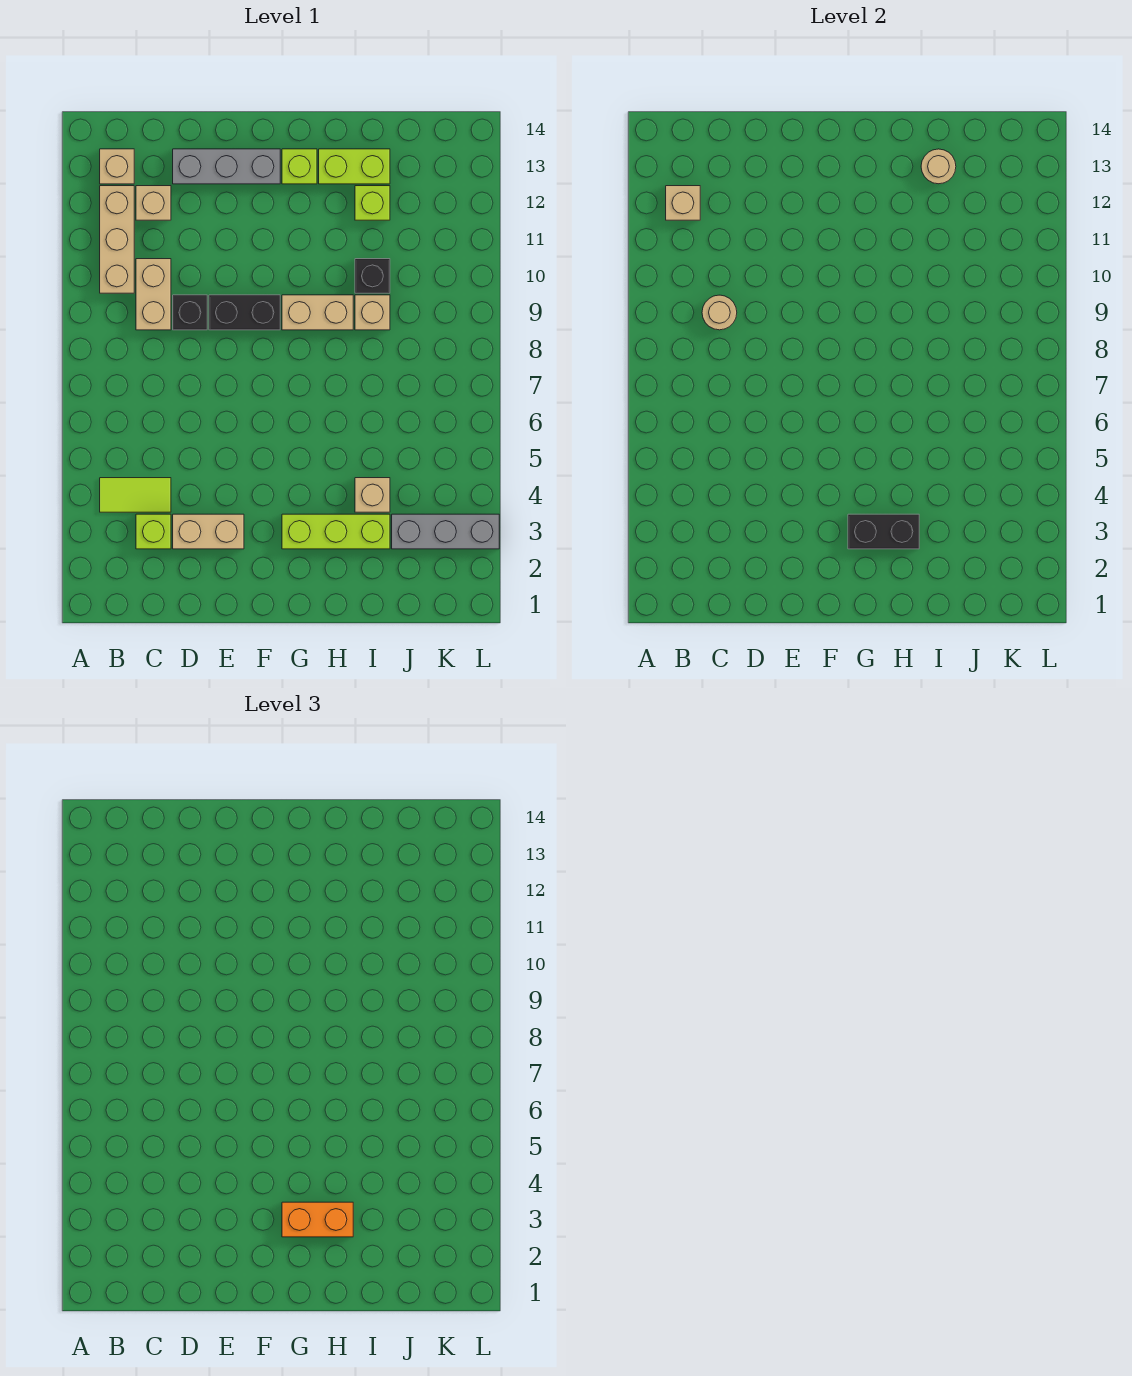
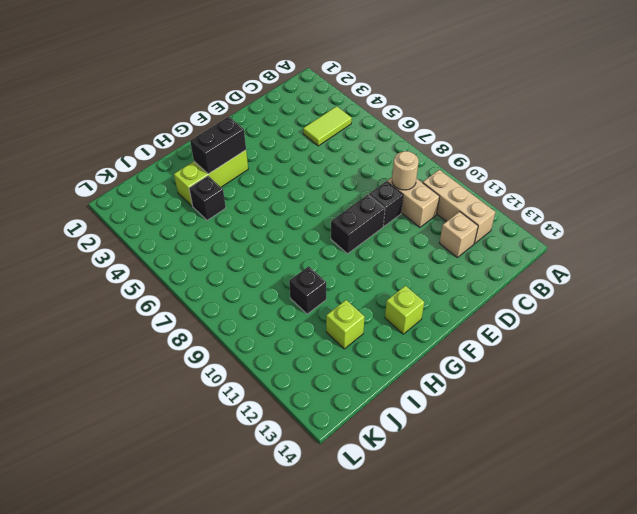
black brick I4 level 1 -> tan brick I4 level 1
none -> tan brick B13 level 1
none -> lime brick C3 level 1
none -> tan brick D3:E3 level 1

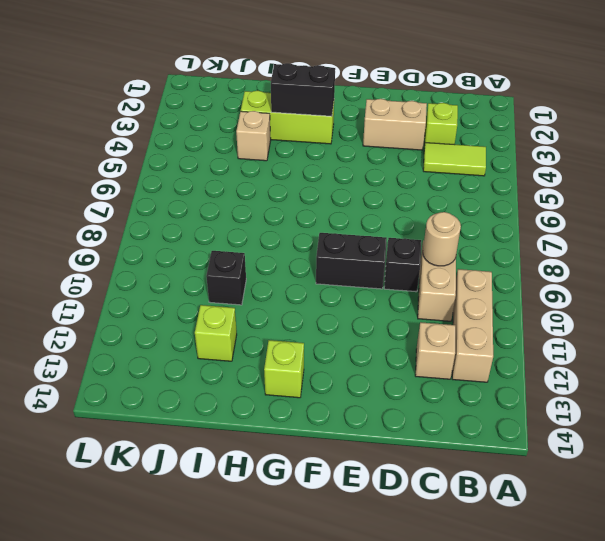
none -> tan brick B13 level 1
none -> grey brick D13:F13 level 1
none -> tan brick G9:H9 level 1

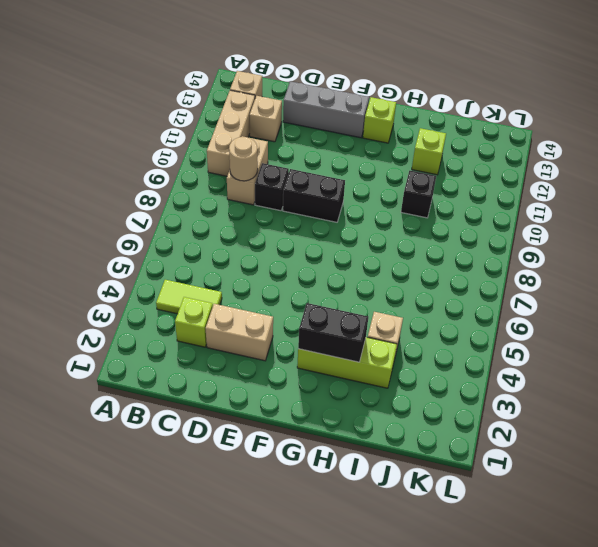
none -> tan brick G9:H9 level 1
none -> lime brick H13:I13 level 1
none -> tan brick I9 level 1

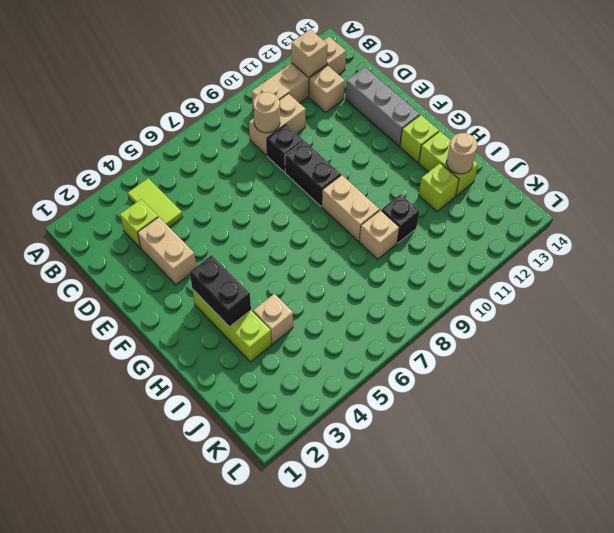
none -> grey brick J3:L3 level 1
none -> orange brick G3:H3 level 3

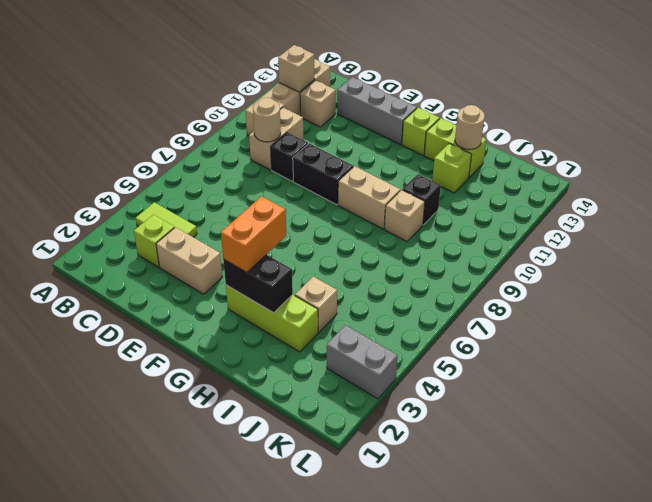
orange brick G3:G4 level 3 -> orange brick G3:H3 level 3
grey brick K3:L3 level 1 -> grey brick J3:L3 level 1

